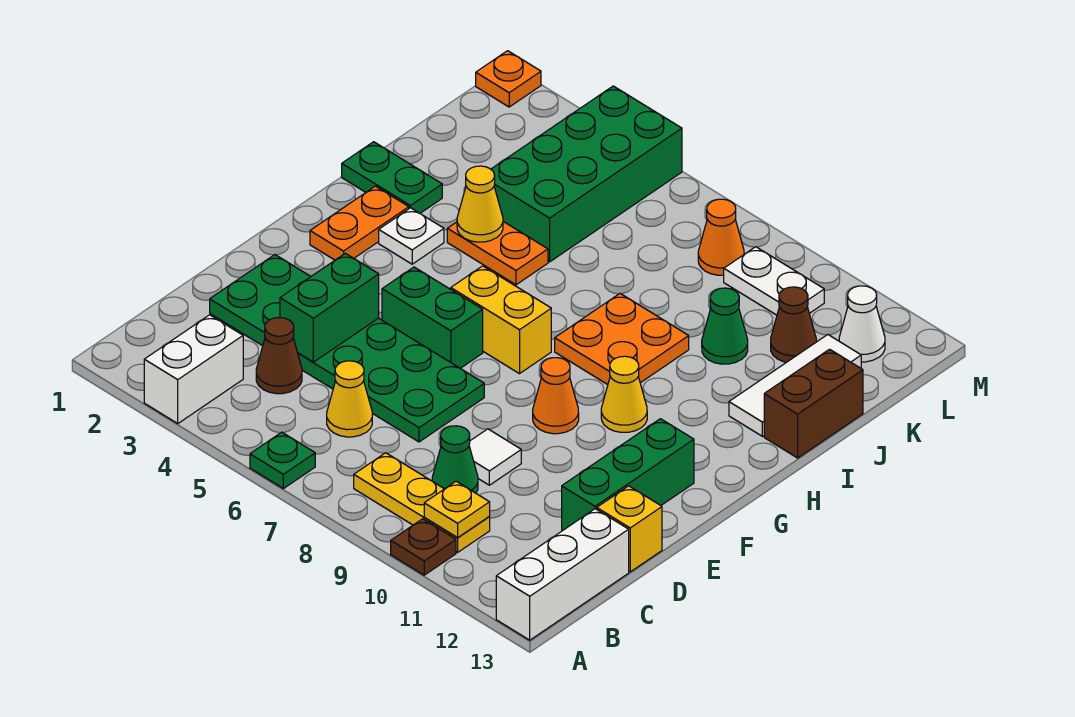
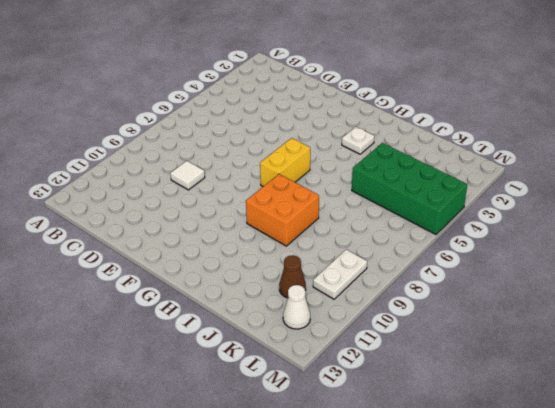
orange brick H8:I9 level 1 -> orange plate H8:I9 level 1
none -> white brick A3:B3 level 1
none -> green plate A6 level 1
none -> brown plate A10 level 1
none -> white brick A13:C13 level 1

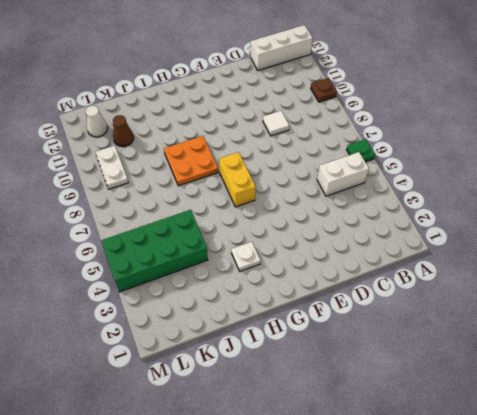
white brick B5:C5 level 1 -> white brick A3:B3 level 1
none -> yellow plate B8:B10 level 1
none -> brown cone C4 level 1
none -> yellow cone C6 level 1
none -> green cone C9 level 1

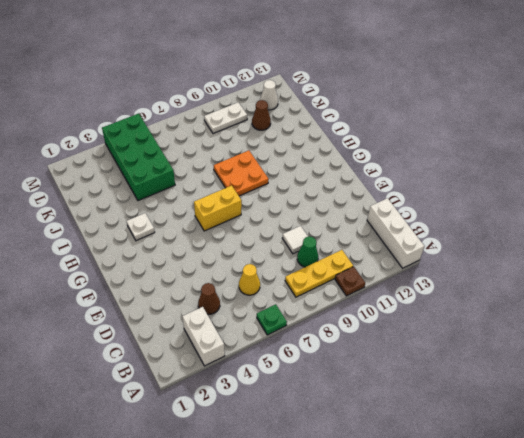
none -> green plate D2:E7 level 1
none -> green brick D12:F12 level 1
none -> yellow brick D13 level 1
none -> green brick F5:F6 level 1

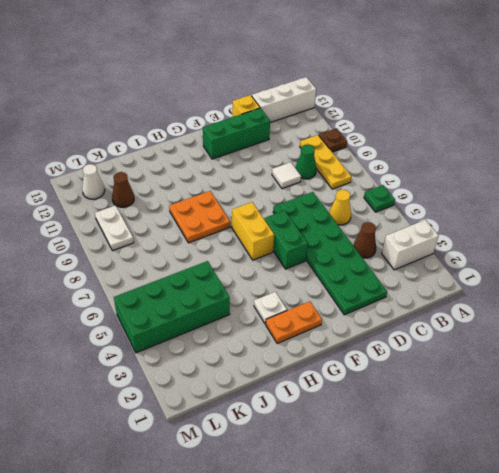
none -> orange cone F9 level 1
none -> yellow cone G10 level 1
none -> green plate I1:I2 level 1
none -> orange plate I4:I5 level 1

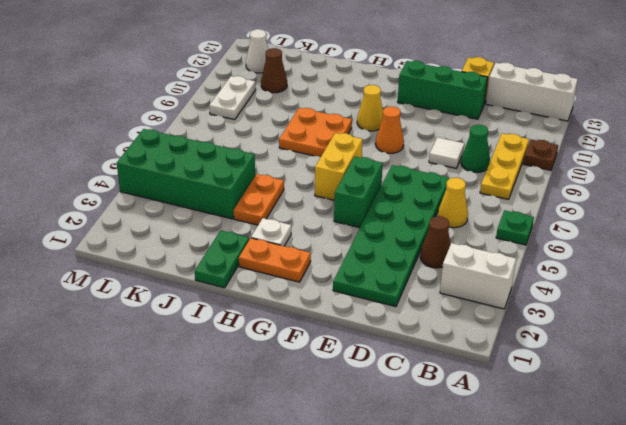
none -> white tile I12:K12 level 1
none -> brown brick I13:J13 level 1
none -> green cone J10 level 1
none -> orange cone L8 level 1

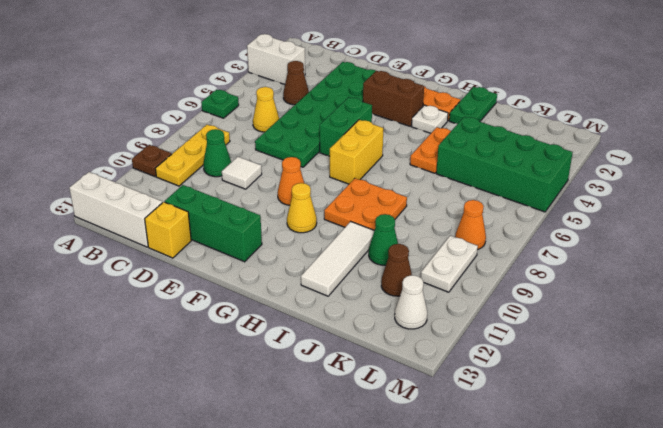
brown brick F3:G3 level 1 -> brown brick I13:J13 level 1
white tile I10:I12 level 1 -> white tile I12:K12 level 1
none -> orange plate M1 level 1
none -> yellow plate B10 level 2
none -> green brick D4:E4 level 2
none -> yellow cone I4 level 2

